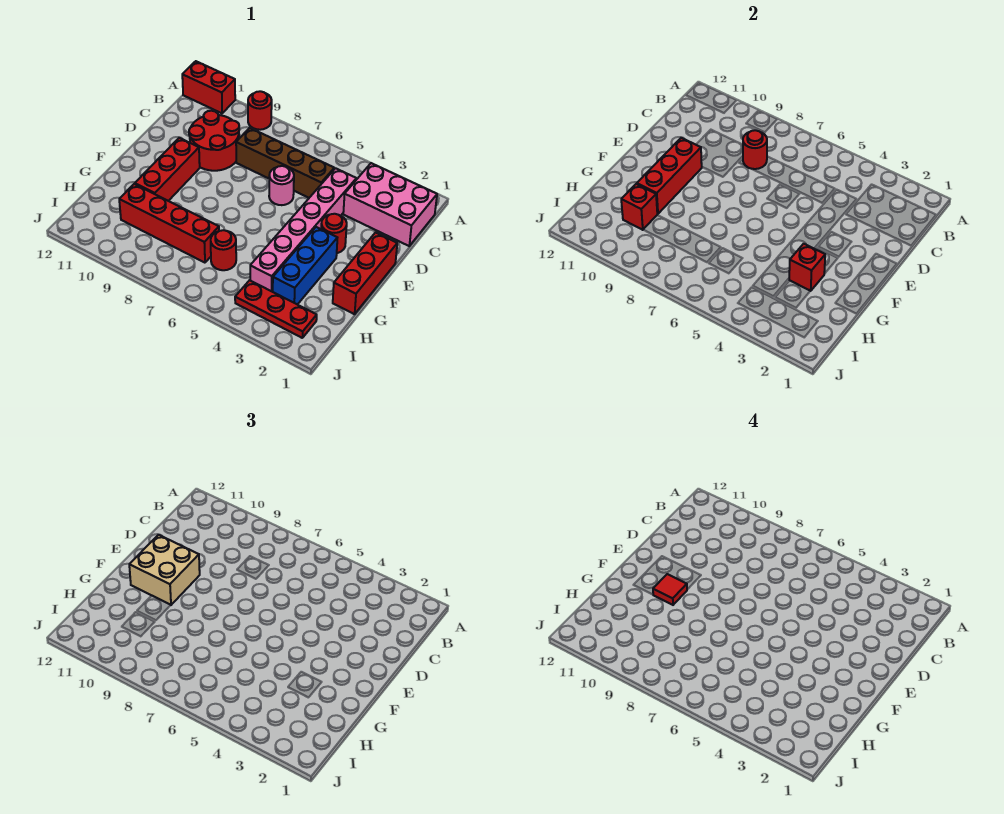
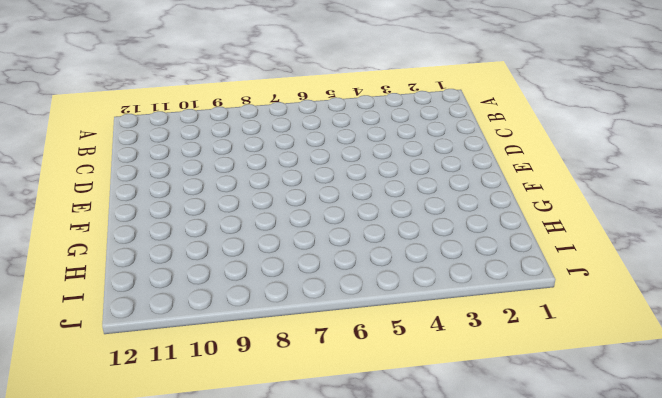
none -> red round brick A9 level 1
none -> red brick A11:A12 level 1
none -> pink brick B1:C3 level 1

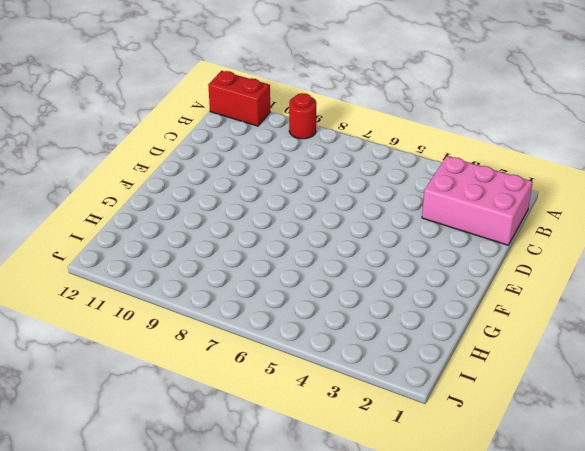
none -> pink brick C4:H4 level 1
none -> brown brick C5:C8 level 1
none -> red round brick C9:D10 level 1

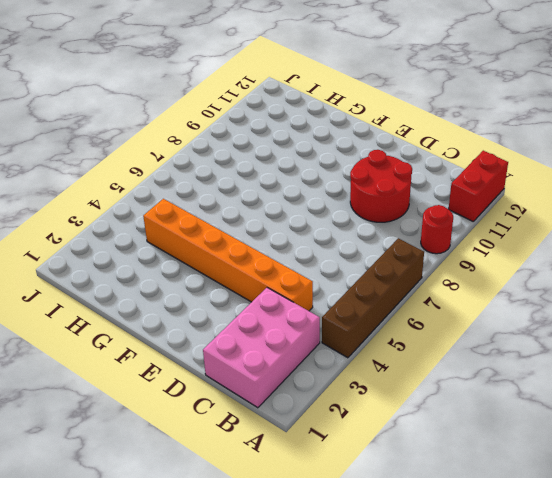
brown brick A4:A7 level 1 -> brown brick C5:C8 level 1
orange brick C4:H4 level 1 -> pink brick C4:H4 level 1
none -> pink round brick D6 level 1
none -> red brick E1:G1 level 1
none -> red round brick E3 level 1

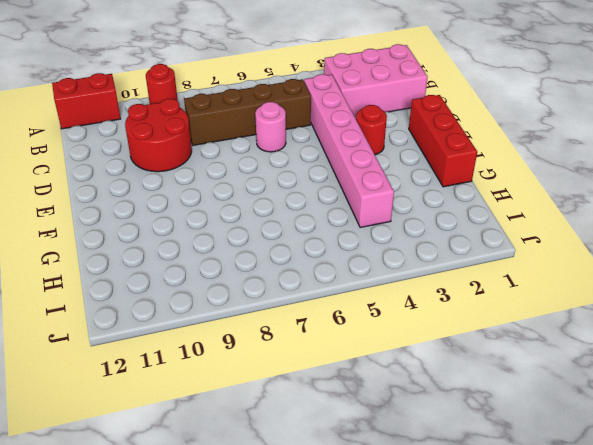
none -> red brick E10:G10 level 1
none -> blue brick F3:H3 level 1
none -> red round brick H6 level 1

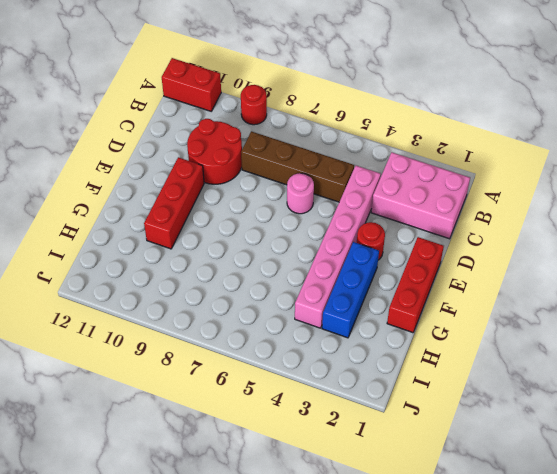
none -> red round brick H6 level 1
none -> red brick H7:H10 level 1
none -> red plate I2:I4 level 1

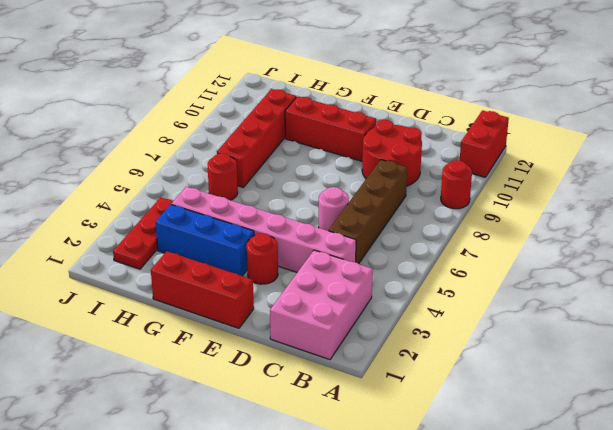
none -> red round brick C8 level 2
none -> red brick E10:G10 level 2
none -> red brick G3 level 2

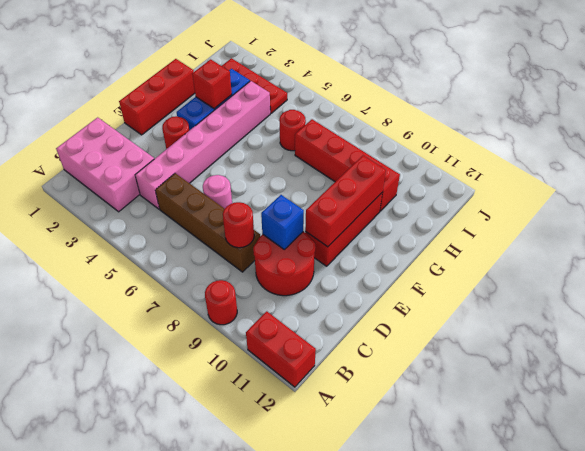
blue brick D9 level 2 -> none
none -> red brick H10 level 2
none -> tan brick E10:F11 level 3
none -> red tile F10 level 4

